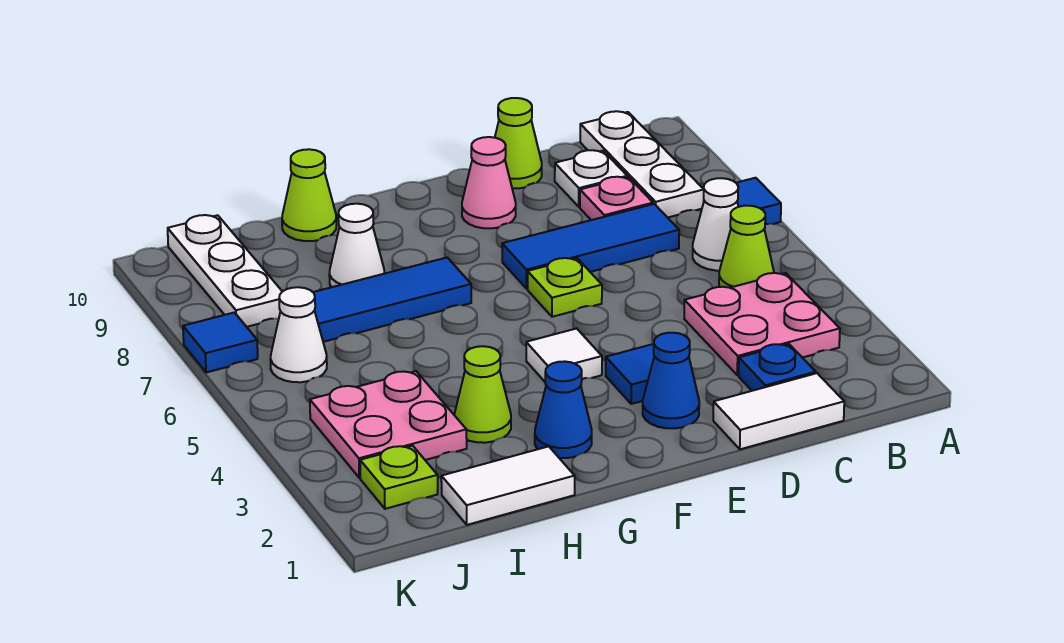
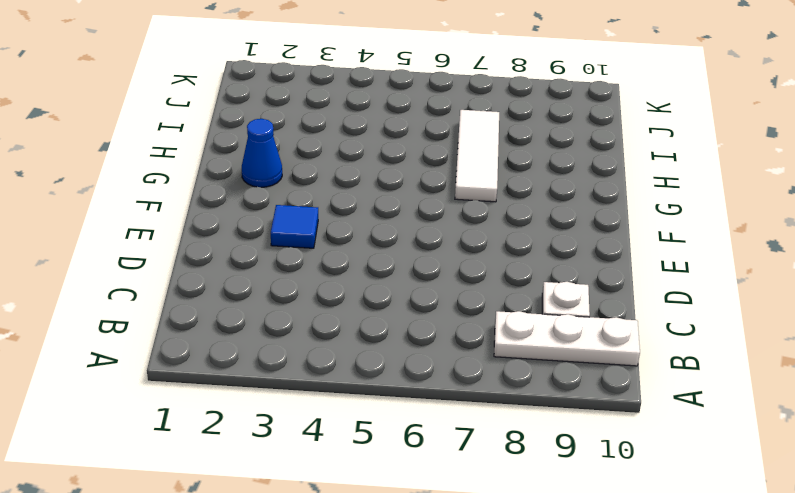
white tile G7:I7 level 1 -> blue tile G7:I7 level 1
none -> blue tile A7 level 1
none -> pink plate B3:C4 level 1
none -> lime cone B5 level 1

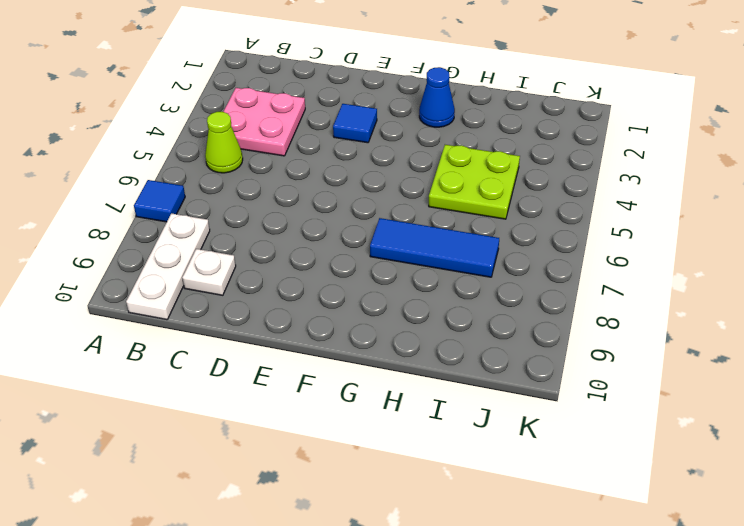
lime plate H4:I5 level 1 -> pink plate I3:J4 level 1
none -> white cone B6 level 1
none -> white tile C1:D1 level 1
none -> blue plate C2 level 1

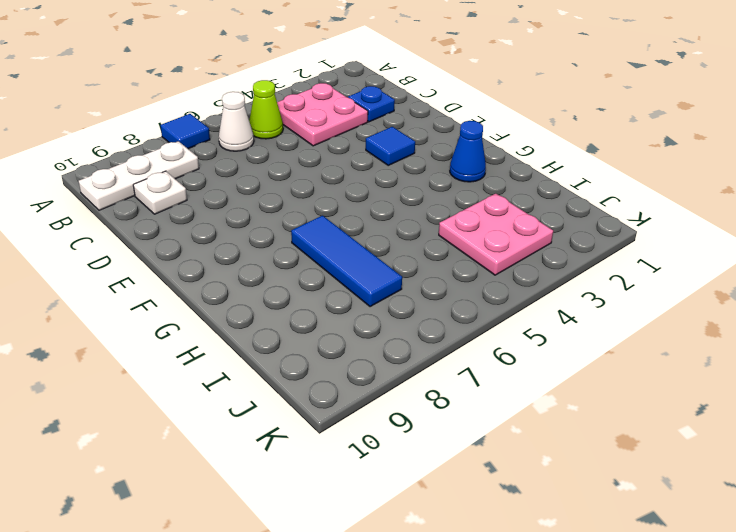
none -> white tile C1:D1 level 1
none -> blue tile C7:E7 level 1
none -> pink plate C8 level 1

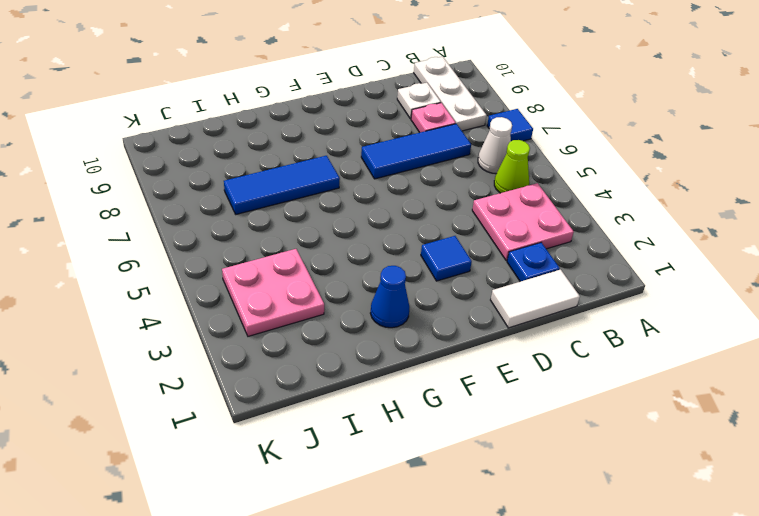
none -> lime cone D10 level 1
none -> blue cone E2 level 1
none -> lime plate E6 level 1

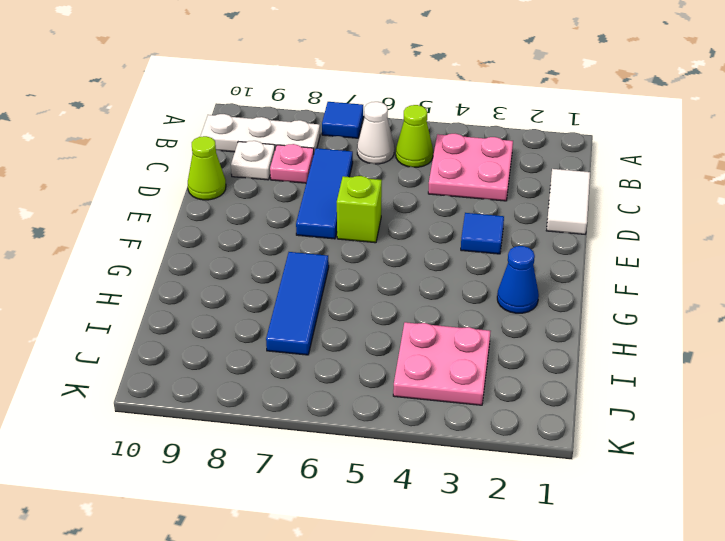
lime brick E6 level 1 -> lime plate E6 level 1
none -> blue plate C2 level 1
none -> blue cone E2 level 1
none -> pink cone E9 level 1

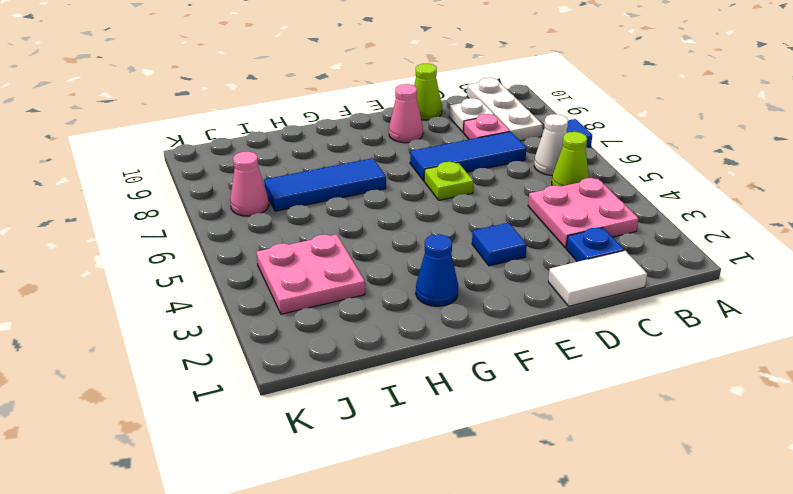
pink cone J7 level 1 -> none
none -> blue cone E2 level 1
none -> white tile F4 level 1
none -> white tile H1:I1 level 1

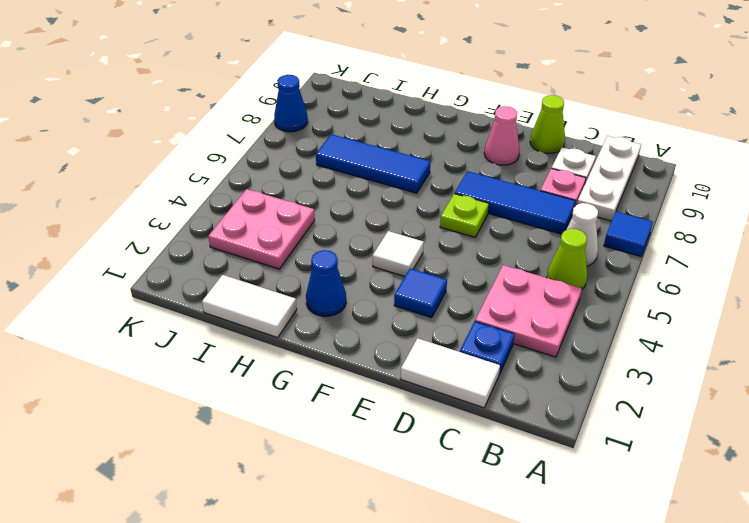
blue cone K8 level 1 -> blue cone E2 level 1
none -> lime cone H3 level 1
none -> white cone H8 level 1
none -> lime cone H10 level 1

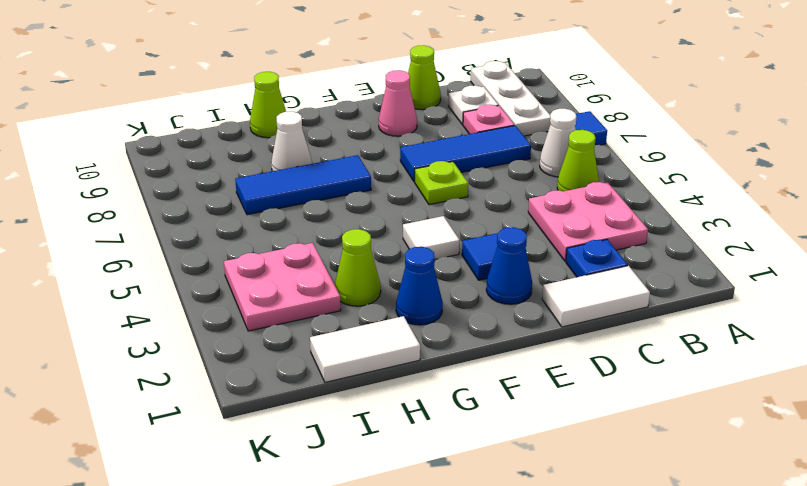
none -> lime plate J2 level 1
none -> white cone J6 level 1
none -> white plate J8:J10 level 1

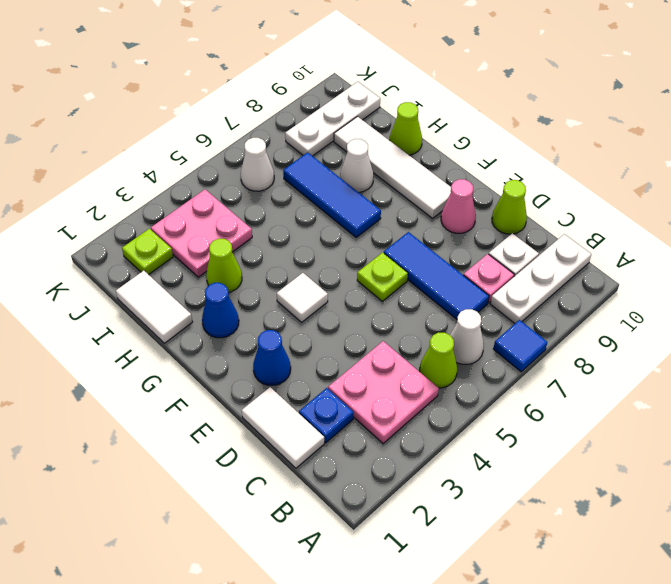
white tile F9:I9 level 1 -> none
none -> blue tile E3 level 1
none -> blue tile K7 level 1

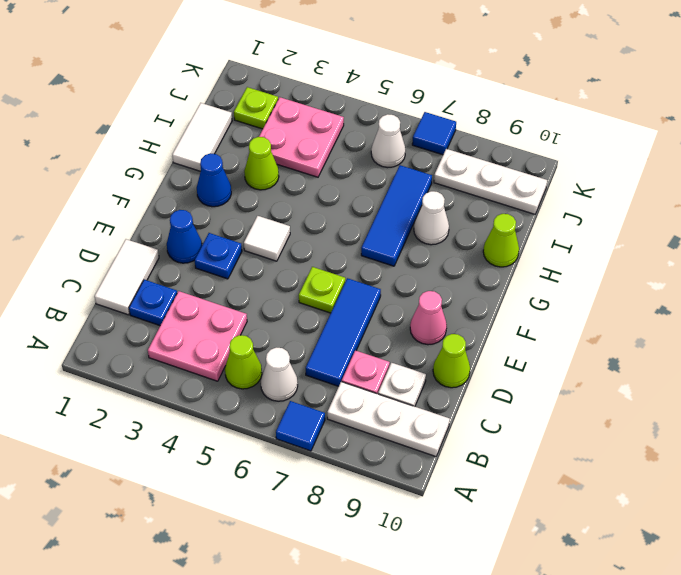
blue plate E3 level 1 -> blue tile E3 level 1

